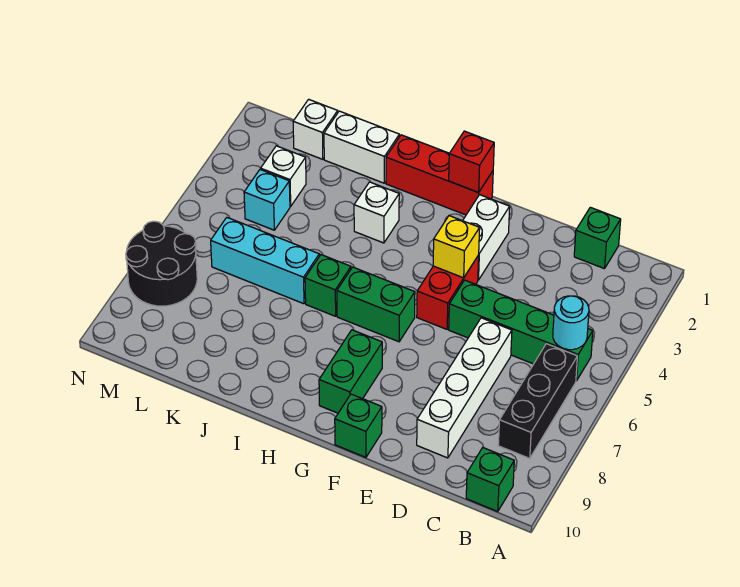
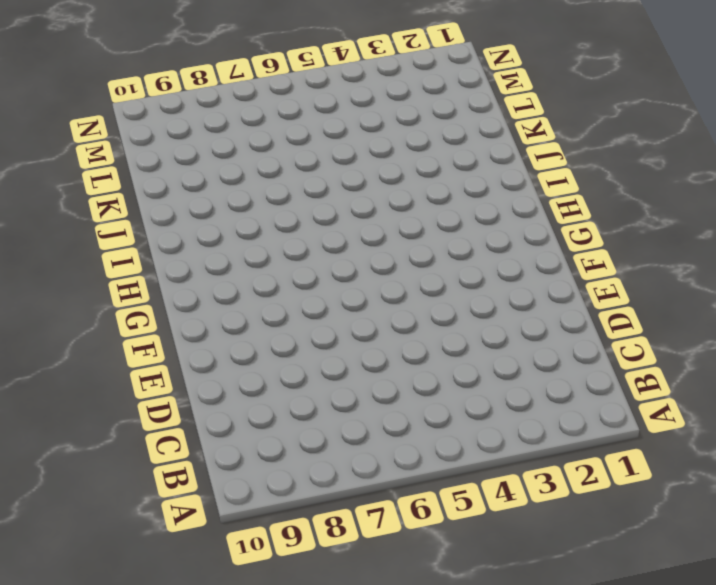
none -> green brick B5:E5 level 1
none -> black brick B6:B8 level 1
none -> green brick B10 level 1

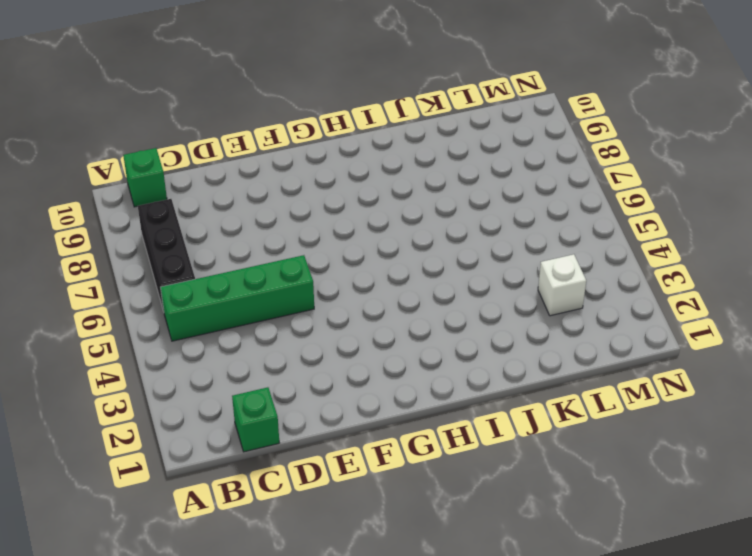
none -> white brick D6:D9 level 1
none -> white brick F2:F3 level 1
none -> red brick F4:F5 level 1

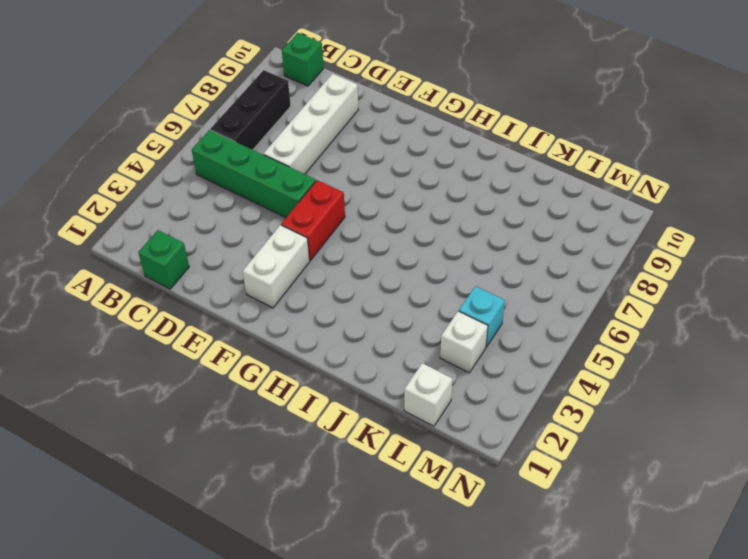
none -> green brick F10 level 1
none -> red brick G1:I1 level 1
none -> green brick G6:H6 level 1

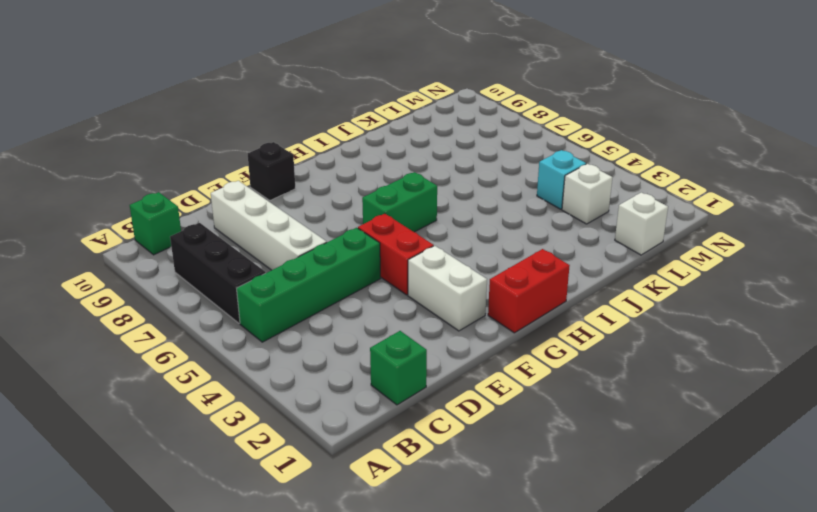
black brick F10 level 1 -> green brick F10 level 1
red brick G1:H1 level 1 -> red brick G1:I1 level 1
none -> green brick G8:G9 level 1
none -> white brick I3 level 1
none -> green brick I6 level 1

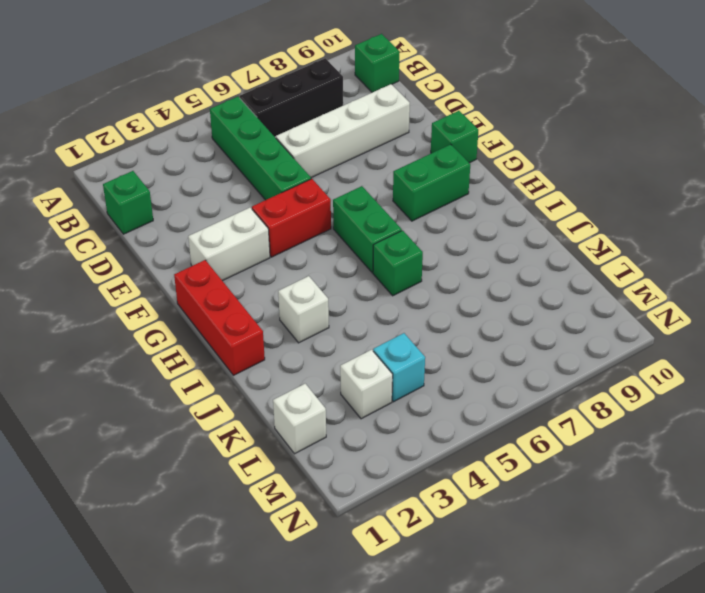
none -> white brick J1:K1 level 1
none -> cyan brick J6:L6 level 1
none -> black round brick M7:N8 level 1

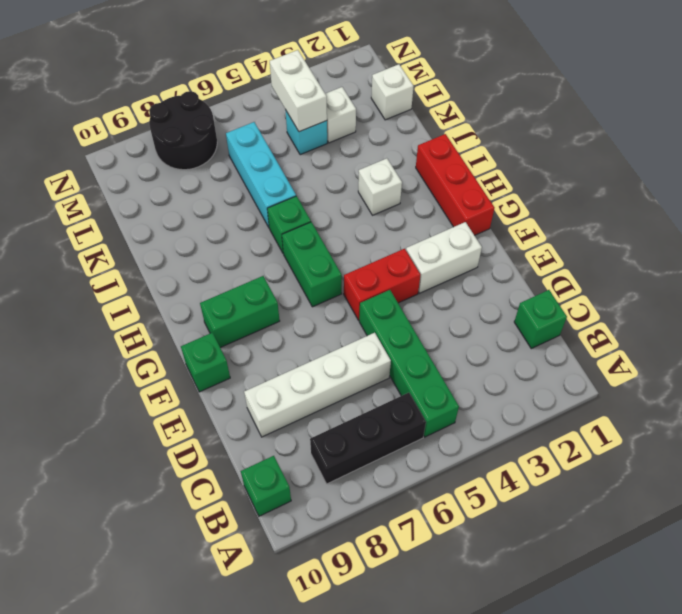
white brick L4:M4 level 2 -> white brick J1:K1 level 1
none -> cyan round brick B5 level 2
none -> yellow brick F4 level 2
none -> red brick G1 level 2

